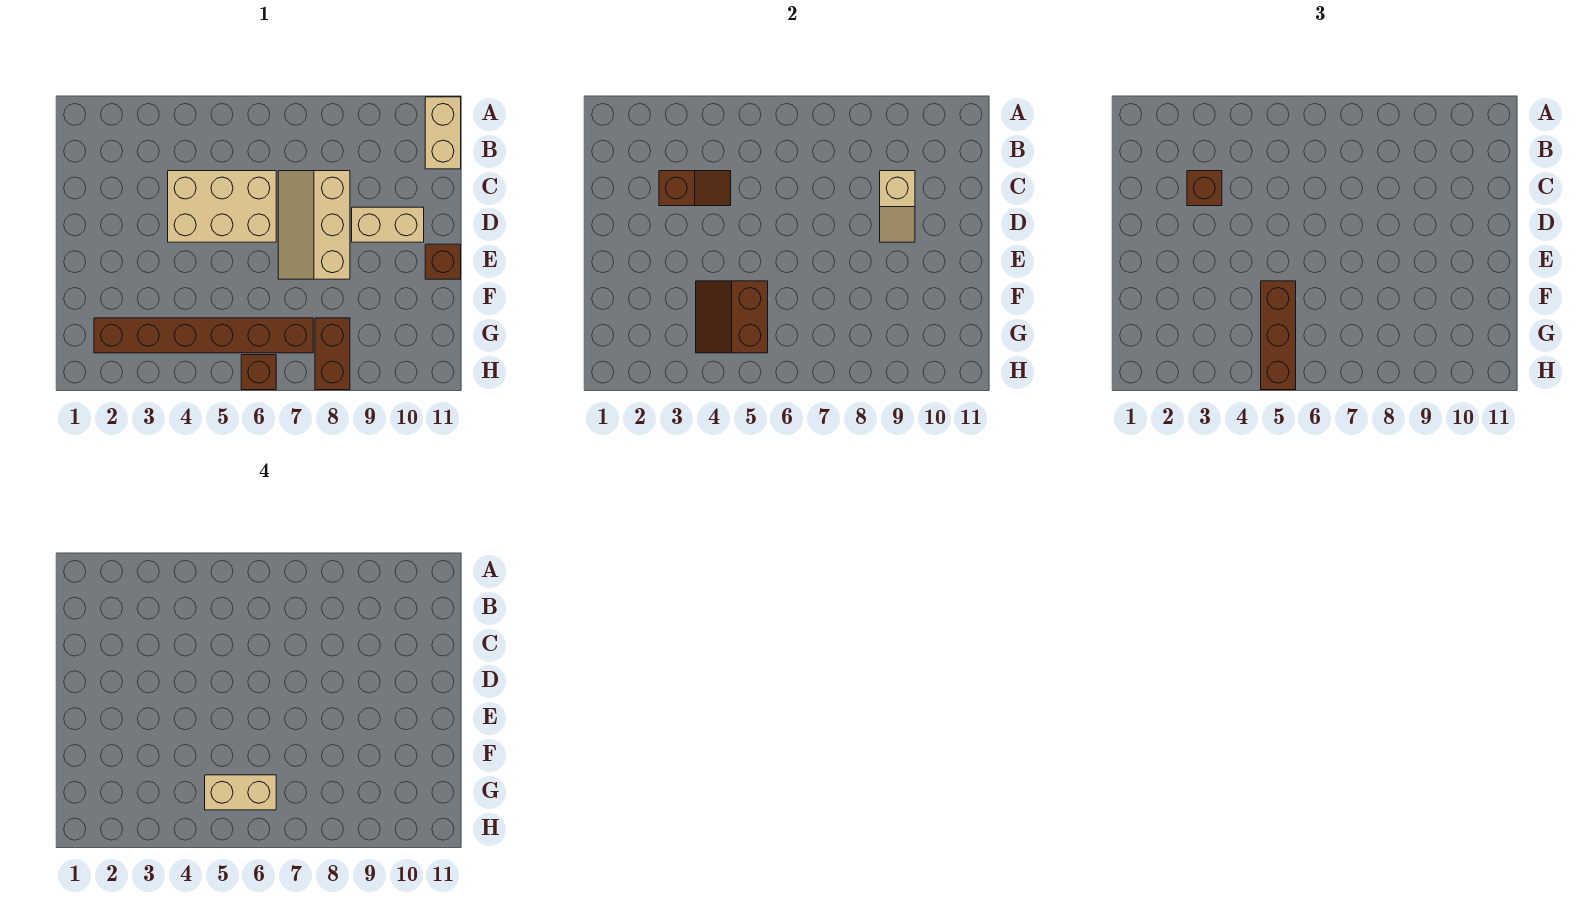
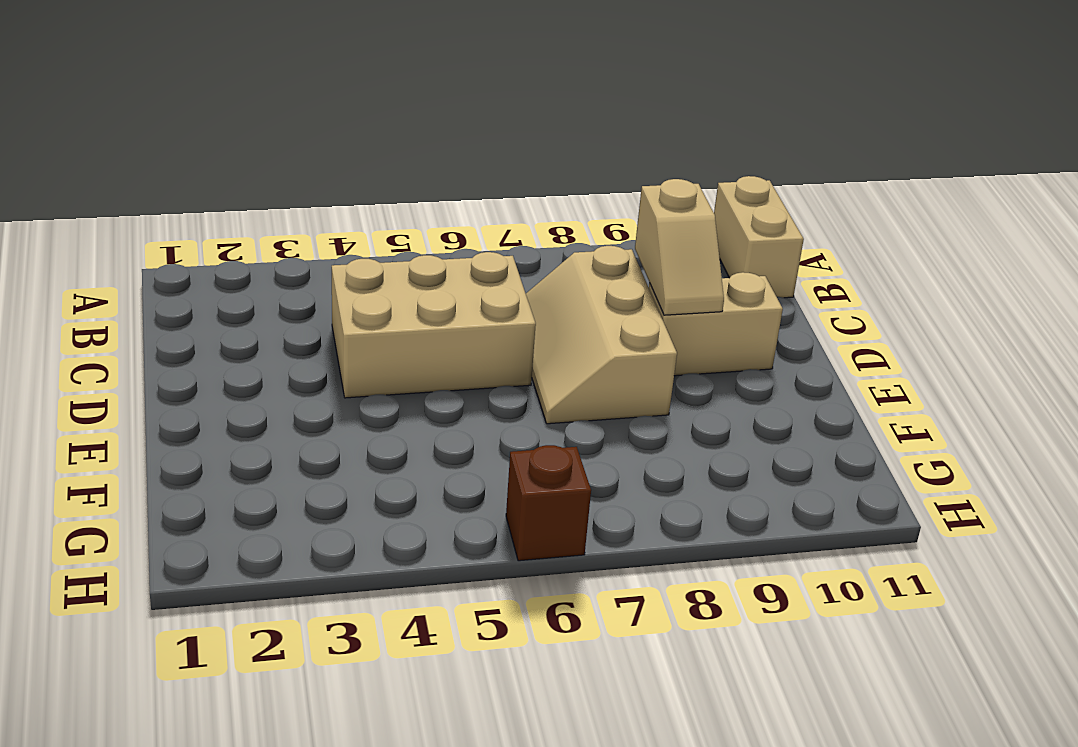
none -> brown brick E11 level 1
none -> brown brick G2:G7 level 1
none -> brown brick G8:H8 level 1

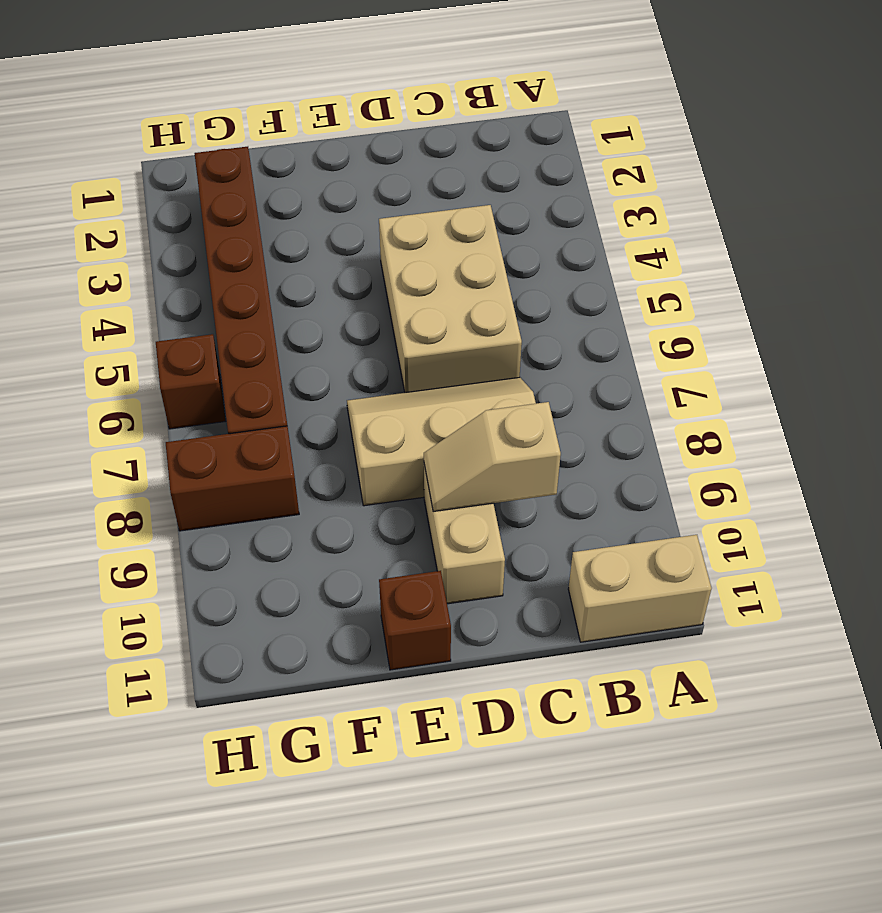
none -> brown slope C3:C4 level 2 top 3
none -> brown slope F4:G5 level 2 top 5
none -> brown brick C3 level 3

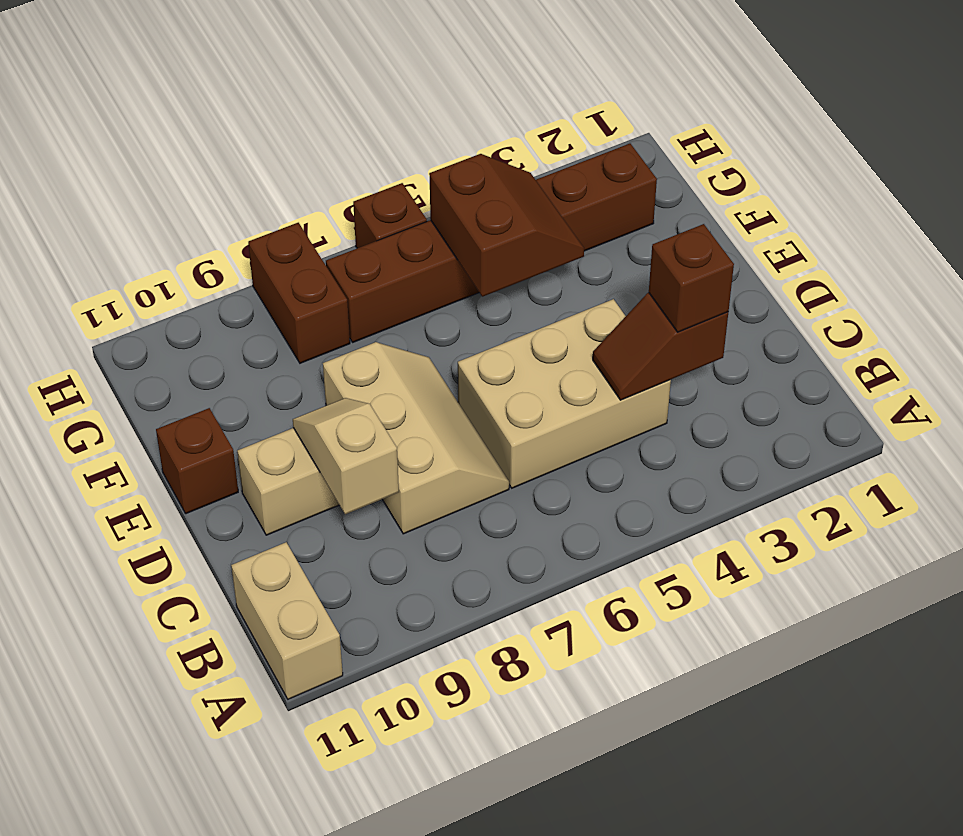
none -> brown brick F5:H5 level 3
none -> tan brick G5:G6 level 4

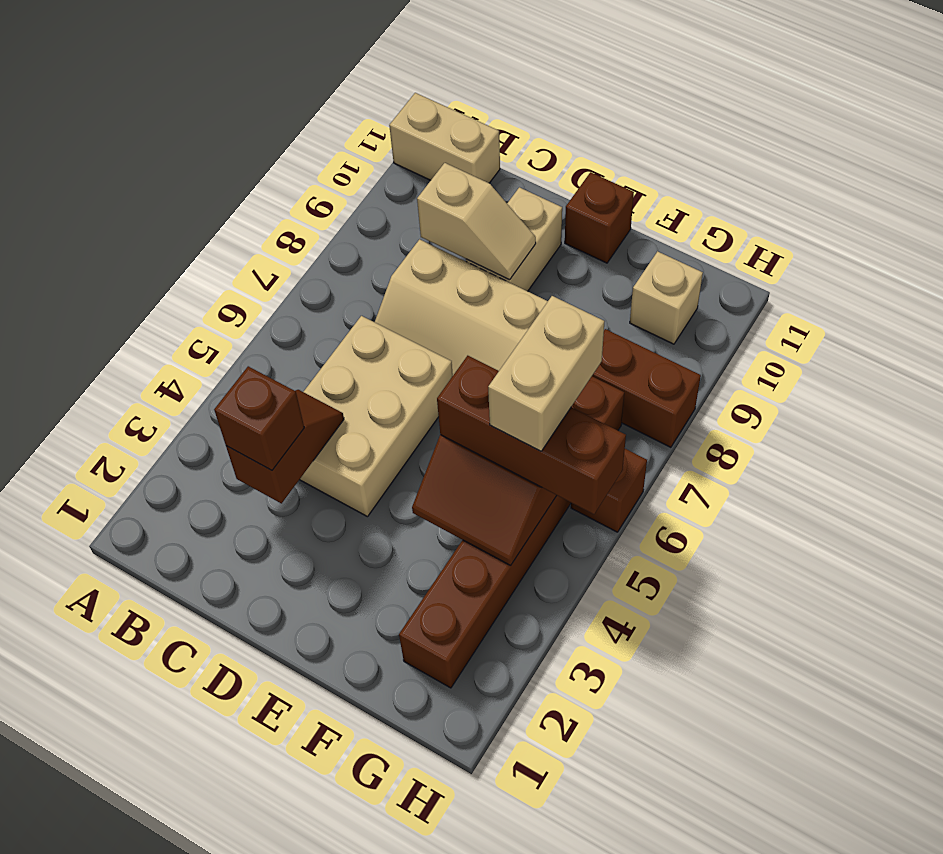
tan brick G10 level 1 -> none

